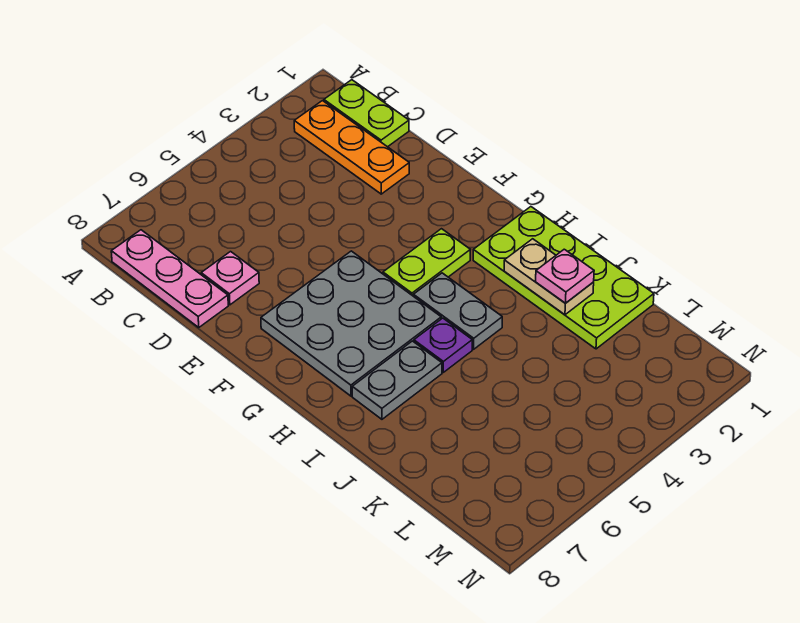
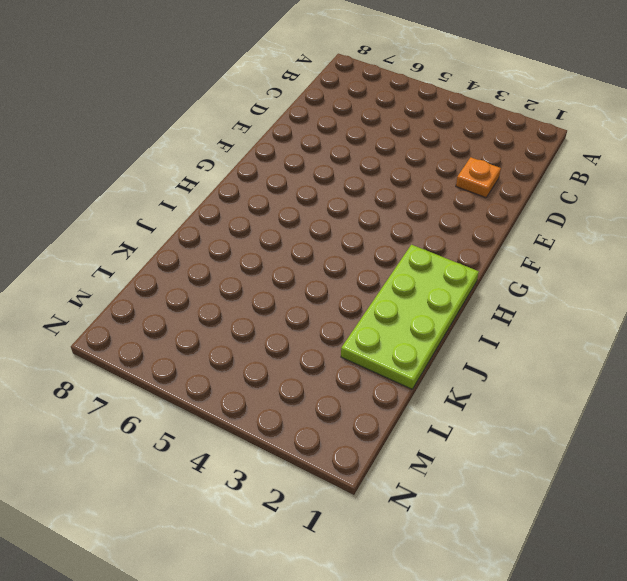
orange plate D2 level 1 -> orange plate B2:D2 level 1
none -> lime plate B1:C1 level 1
none -> pink plate B8:D8 level 1
none -> pink plate D7 level 1

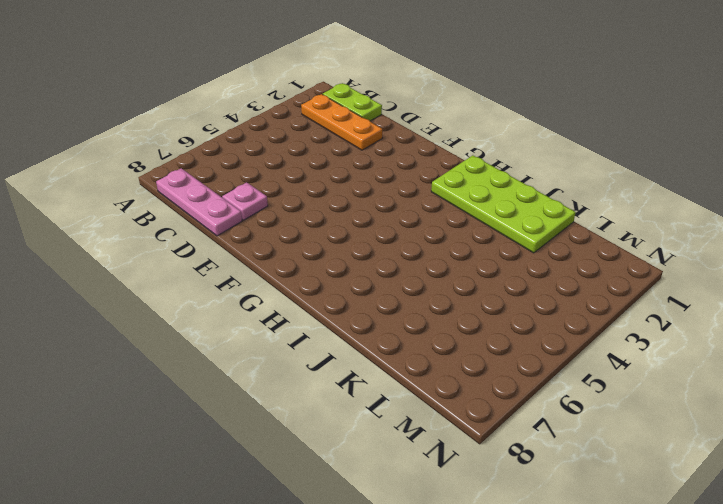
none -> grey plate F5:H7 level 1
none -> lime plate G3:G4 level 1
none -> grey plate H4:I4 level 1

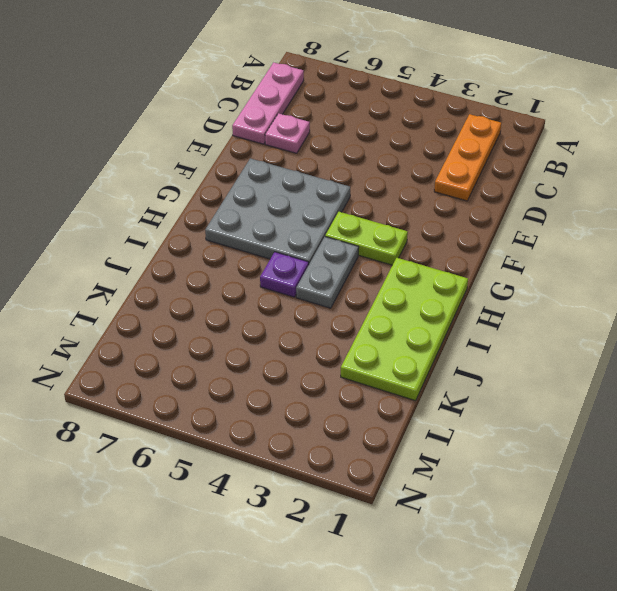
none -> lime plate B1:C1 level 1
none -> grey plate I6:I7 level 1
none -> tan plate I2:J2 level 2

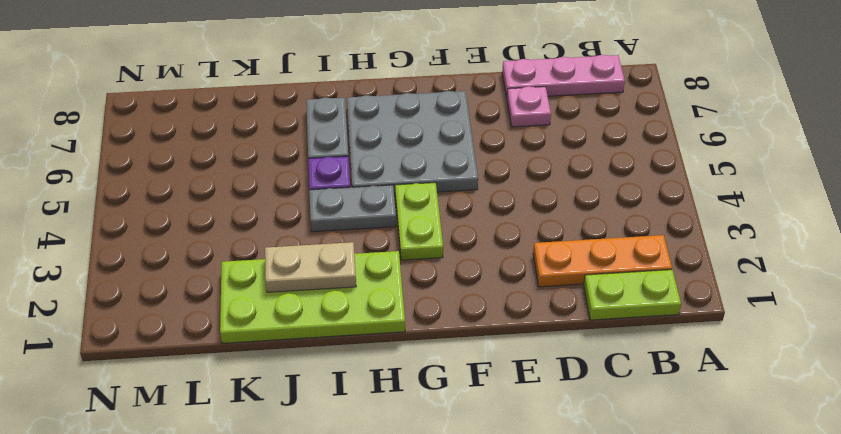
none -> pink plate J2 level 3

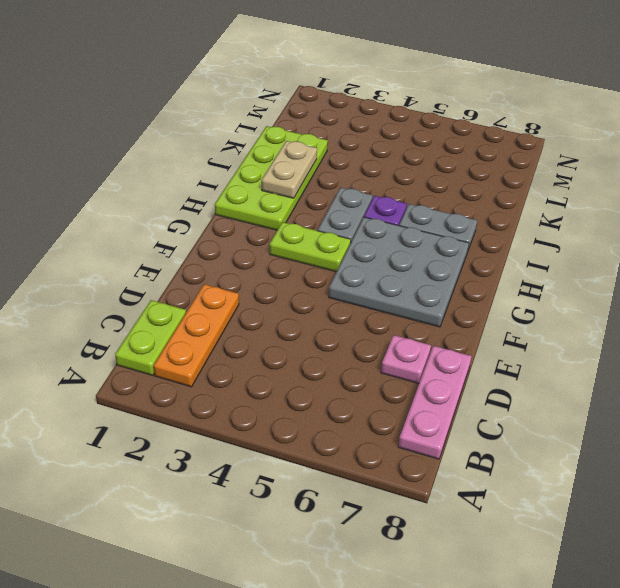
none -> pink plate J2 level 3

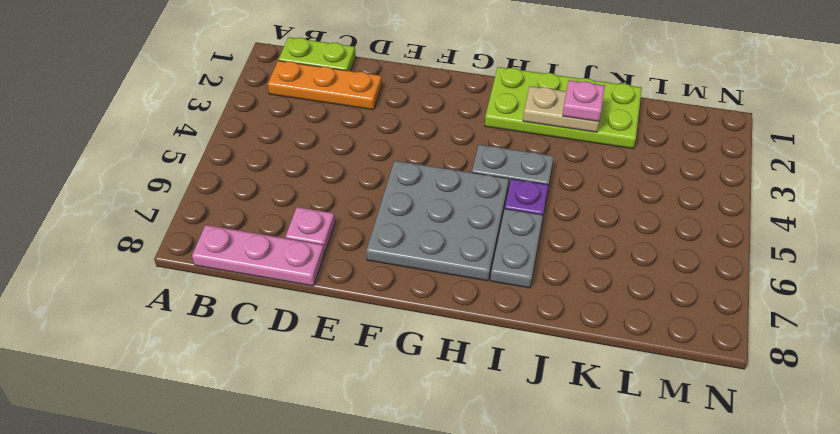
none -> lime plate G3:G4 level 1

